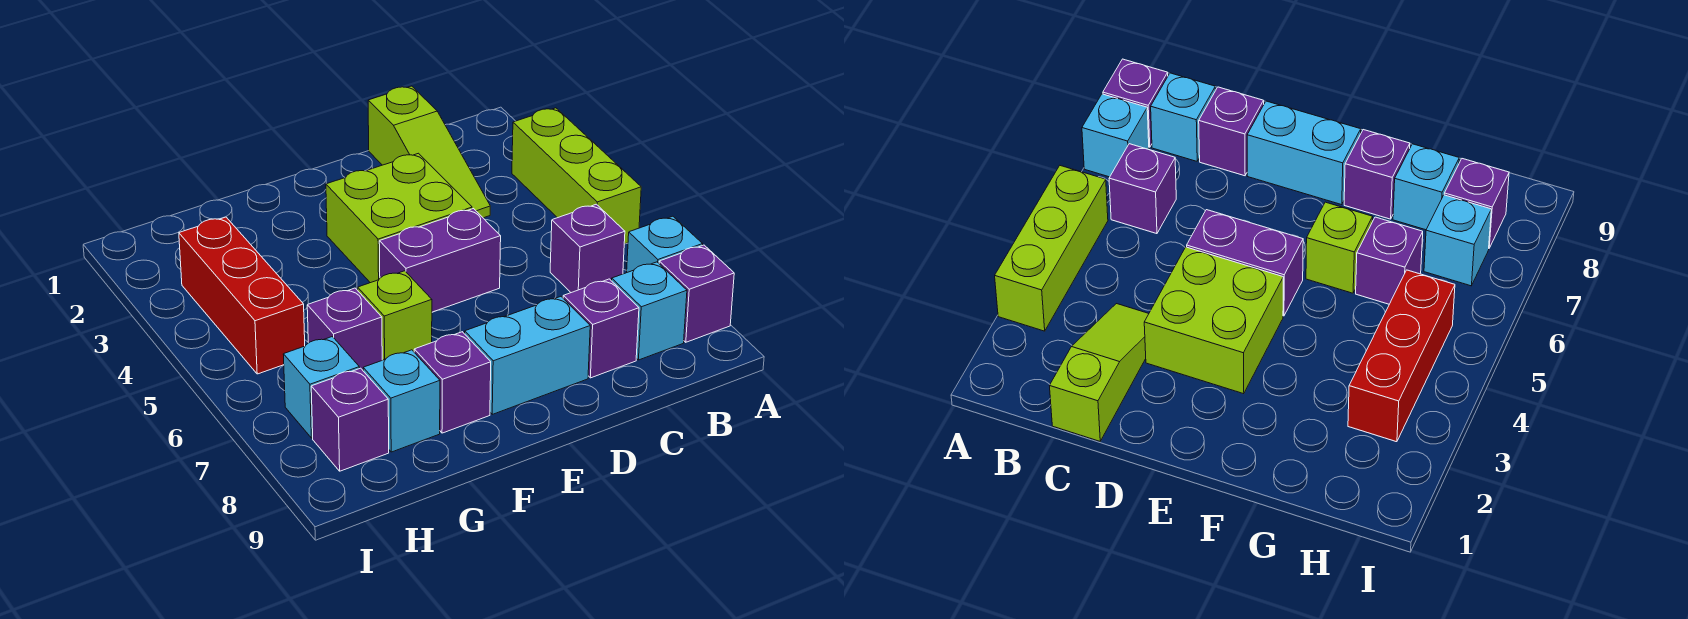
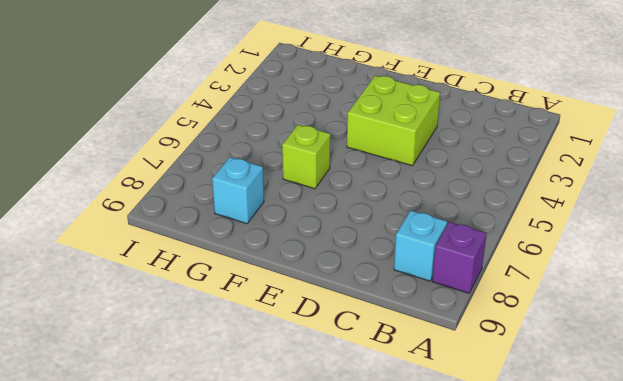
none -> lime brick A3:A5 level 1
none -> cyan brick A7 level 1
none -> purple brick B6 level 1

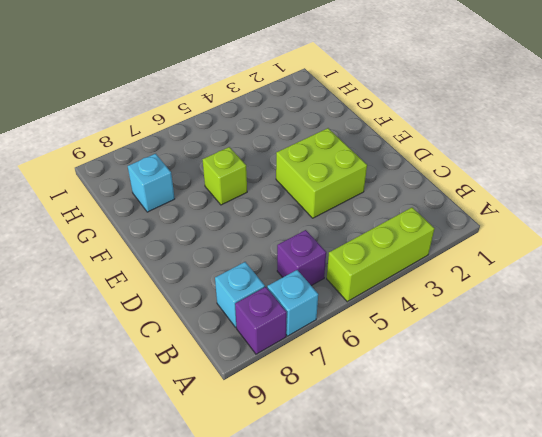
none -> lime slope C1:C3 level 1 top 1
none -> purple brick C8 level 1
none -> purple brick D5:E5 level 1

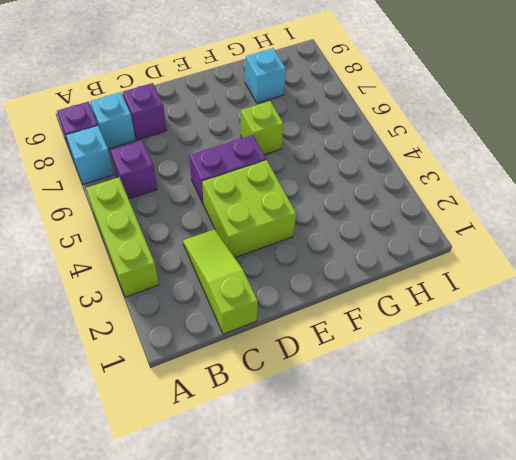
none -> cyan brick D8:E8 level 1
none -> purple brick F8 level 1
none -> purple brick G6 level 1

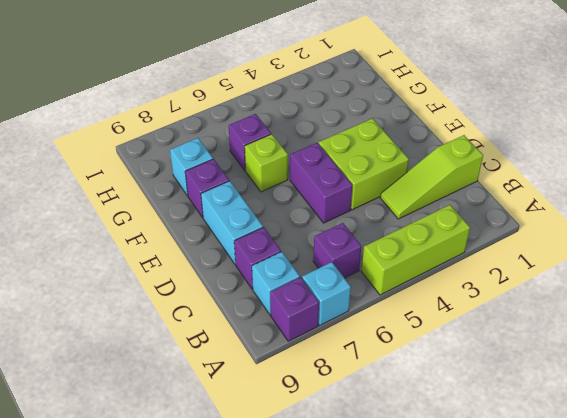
none -> red brick H3:H5 level 1
none -> cyan brick H7 level 1
none -> purple brick H8 level 1

